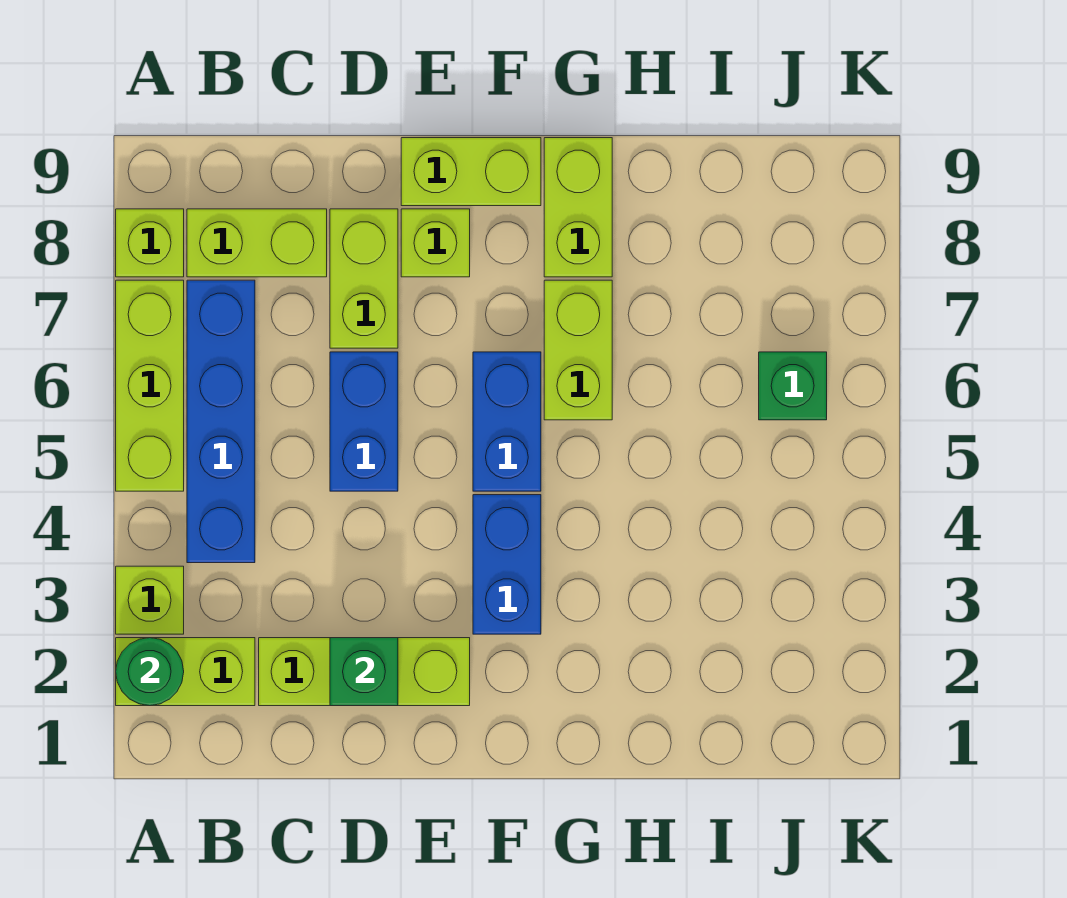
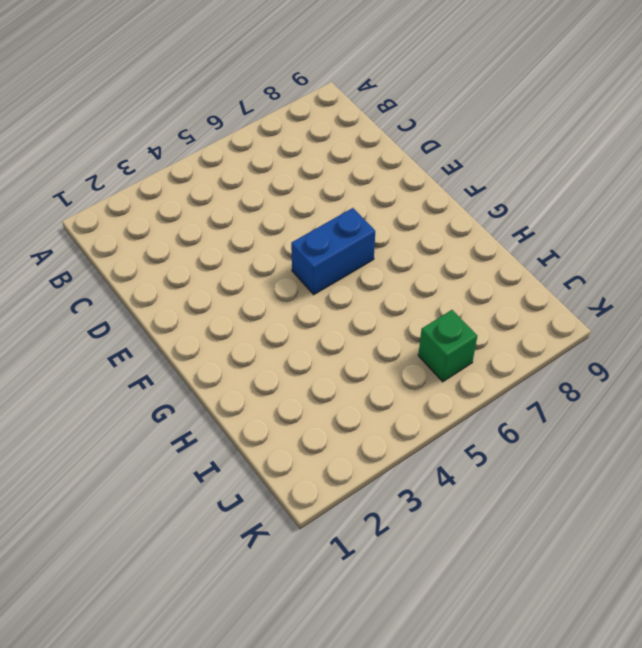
none -> lime brick A2:B2 level 1
none -> lime brick A3 level 1
none -> lime brick A5:A7 level 1

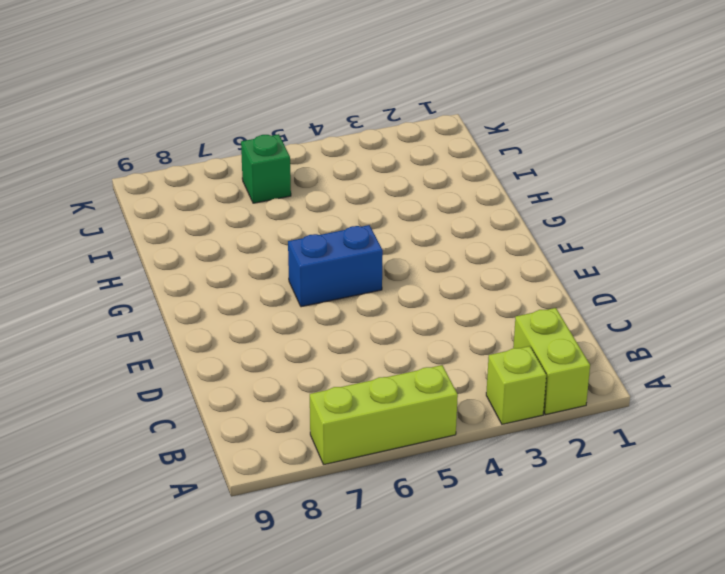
none -> lime brick A8 level 1
none -> blue brick B4:B7 level 1
none -> lime brick B8:C8 level 1

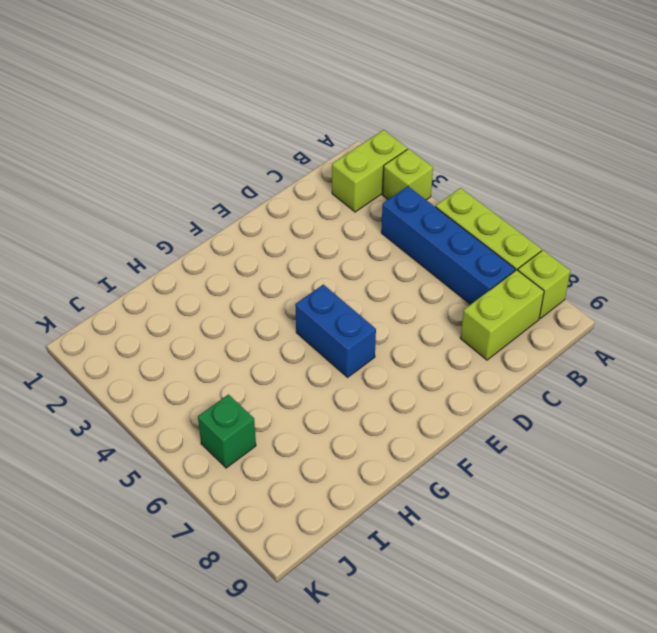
none -> lime brick C2:E2 level 1
none -> blue brick D5:D6 level 1
none -> lime brick D7:D8 level 1

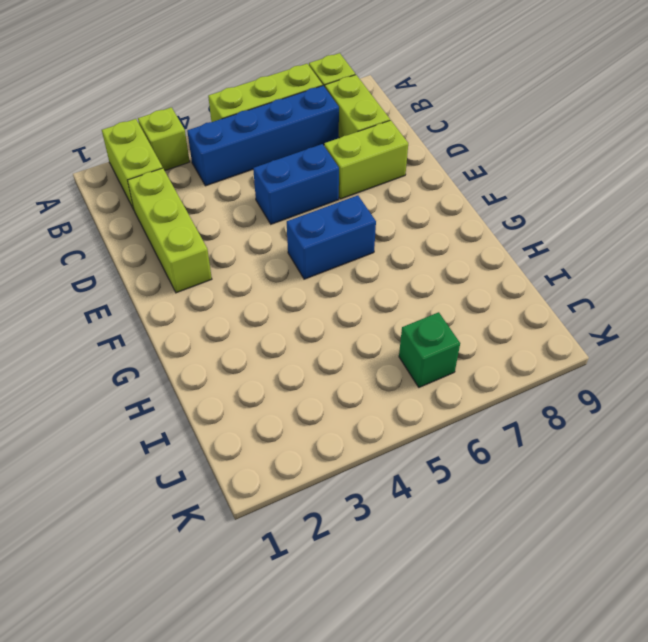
none -> lime brick E8 level 1
none -> lime brick E9:F9 level 1
none -> blue brick F3:F4 level 1

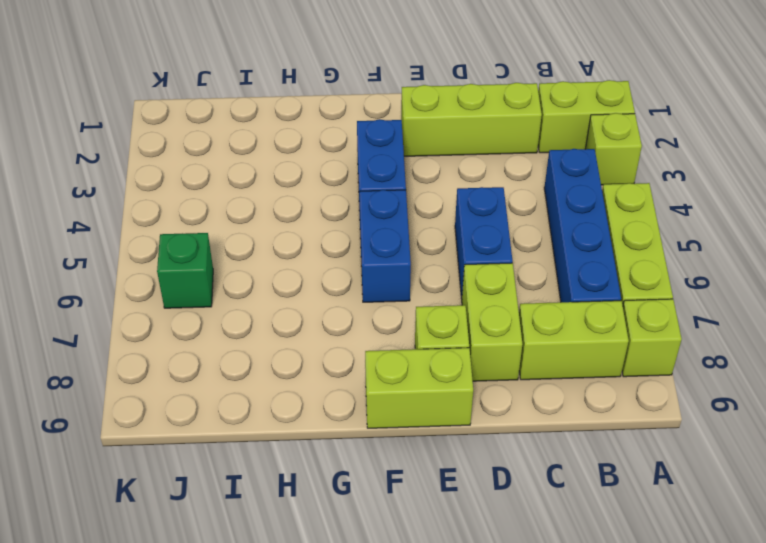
none -> lime brick G6:G7 level 1
none -> lime brick G8:G9 level 1
none -> green round brick A2 level 2

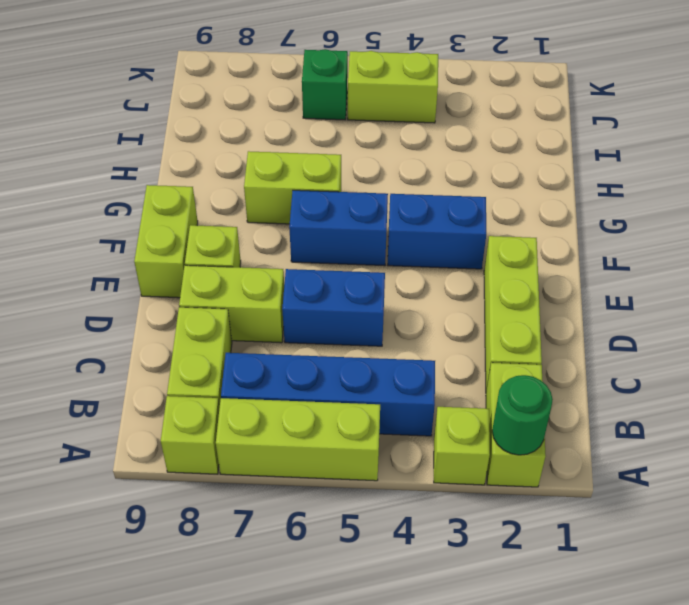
lime brick J4:J5 level 1 -> lime brick G8:G9 level 1
none -> green brick D2 level 2

